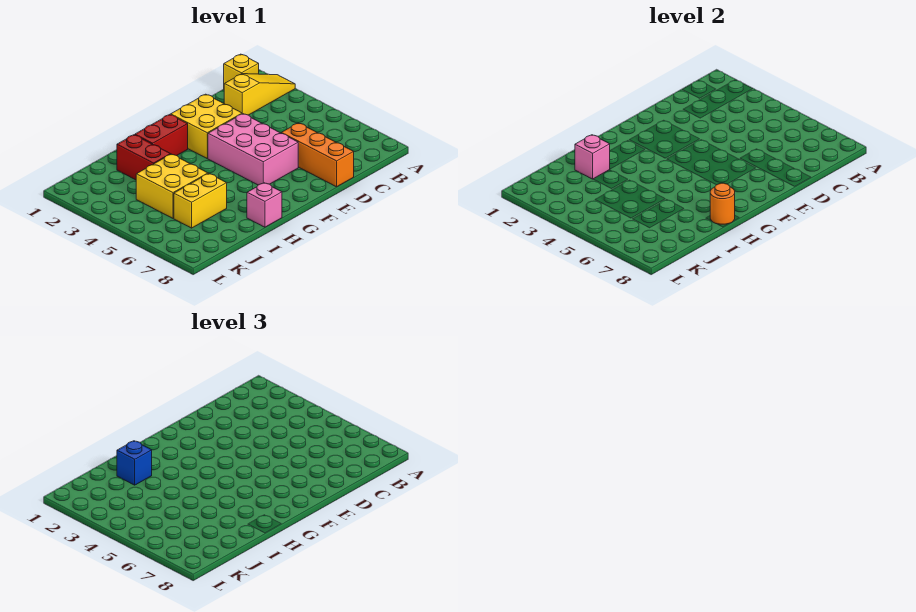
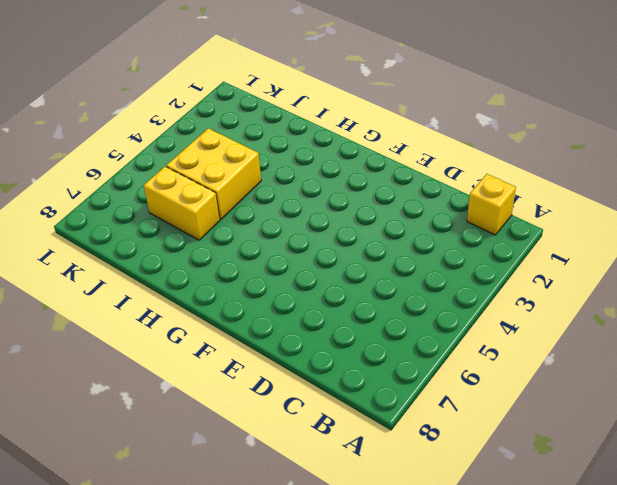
none -> yellow slope A2:C2 level 1 top C
none -> orange brick D6:D8 level 1
none -> yellow brick E2:F3 level 1

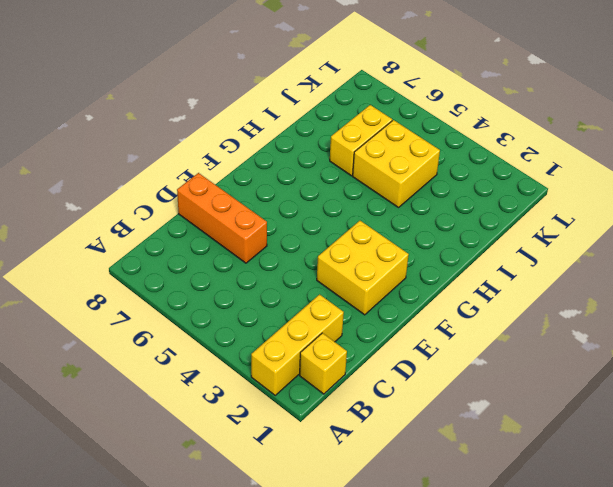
yellow brick A2:C2 level 1 -> yellow slope A2:C2 level 1 top C
none -> pink brick E4:F6 level 1
none -> red brick G2:H2 level 1
none -> pink brick H8 level 1

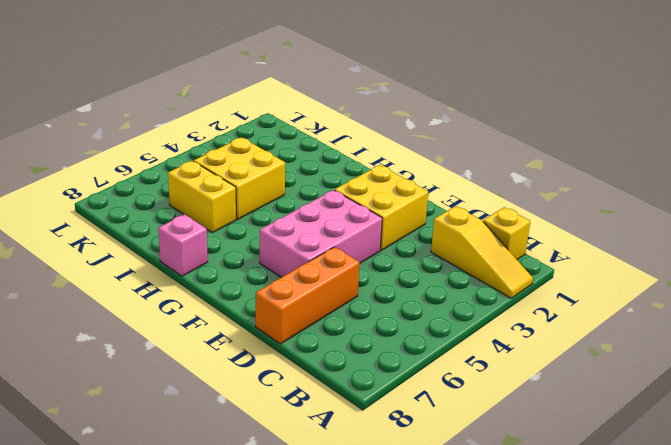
none -> red brick G2:H2 level 1
none -> red brick I2:I3 level 1
none -> orange round brick H8 level 2

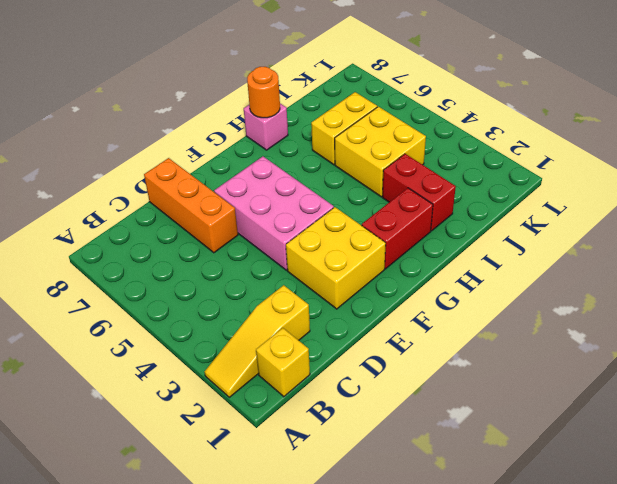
none -> pink brick I2 level 2
none -> blue brick I2 level 3

